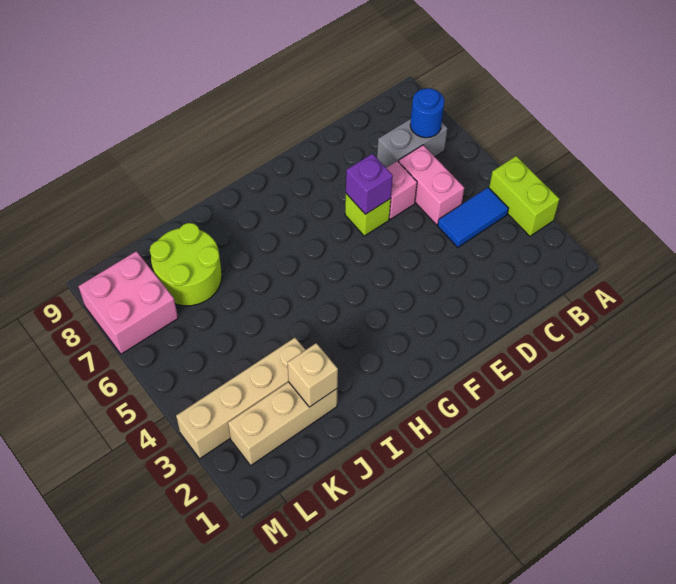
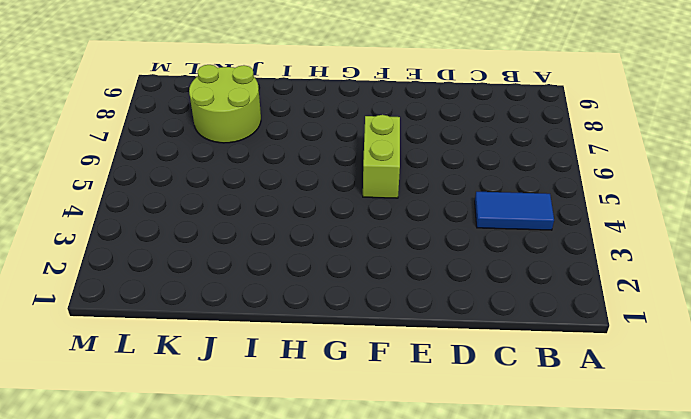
lime brick F5:F6 level 1 -> lime brick A3:A4 level 1
none -> grey brick B7:C7 level 1
none -> pink brick C5:C6 level 1
none -> pink brick D6 level 1

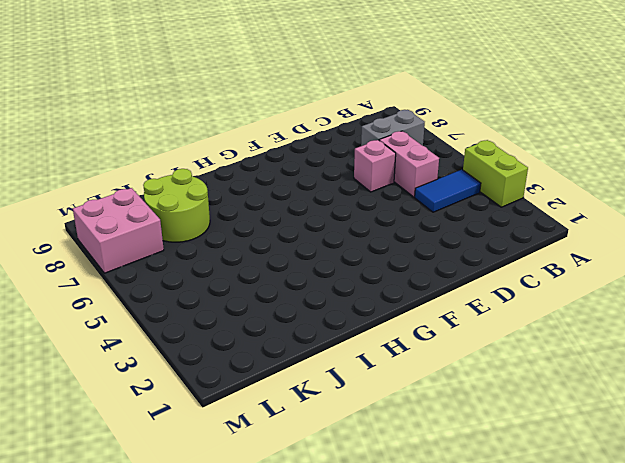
none -> lime brick E6 level 1
none -> tan brick J2:L2 level 1
none -> tan brick J3:M3 level 1

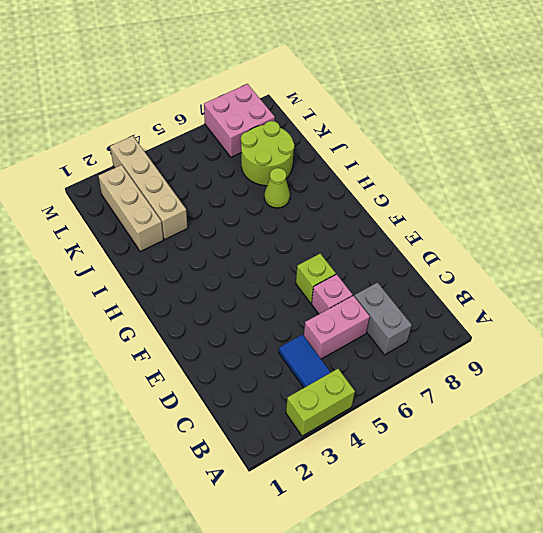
lime cone I7 level 1 -> none
none -> blue round brick B7 level 2
none -> purple brick E6 level 2
none -> tan brick J2 level 2

